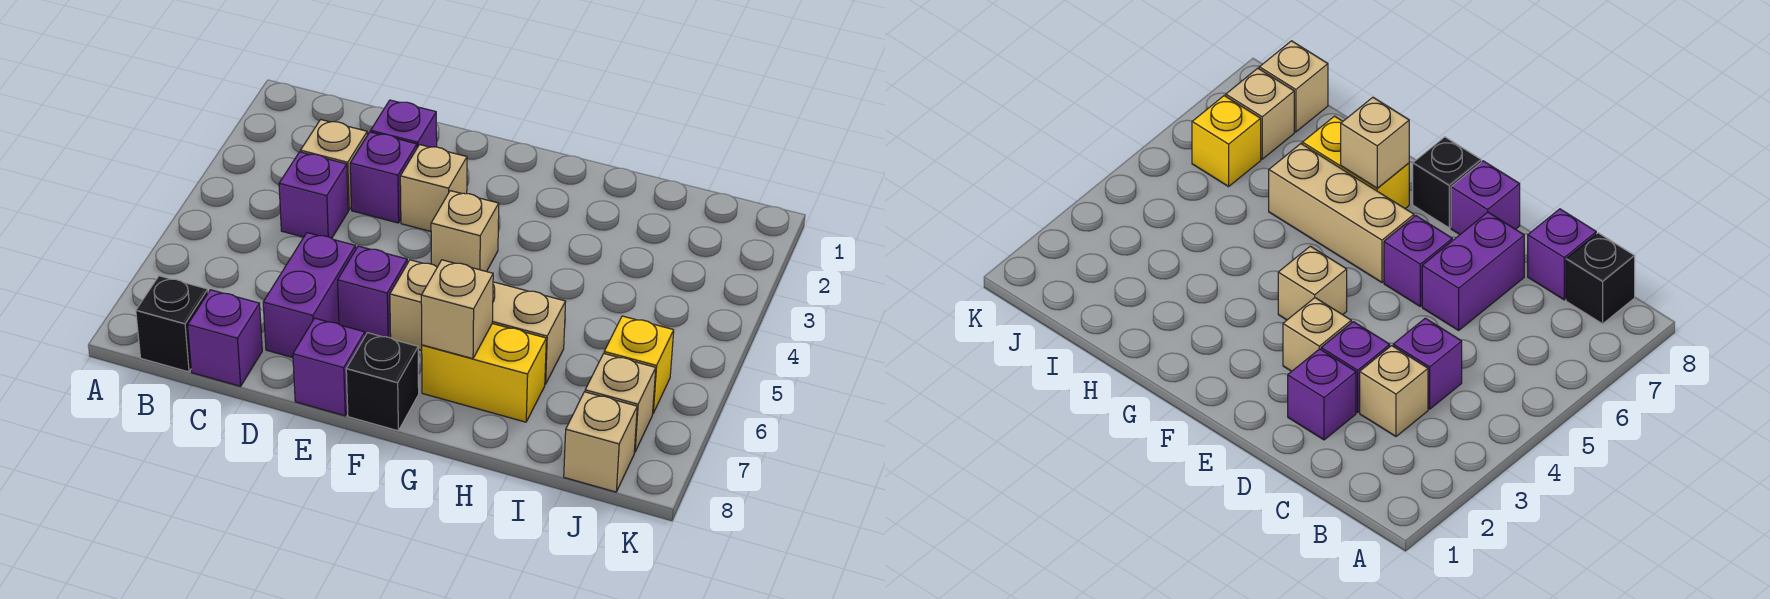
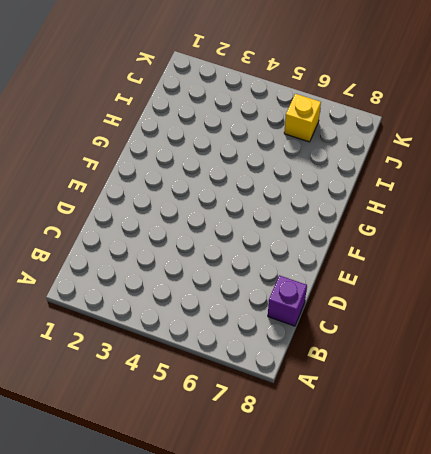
none -> black brick B8 level 1
none -> tan brick C3 level 1
none -> purple brick C4 level 1

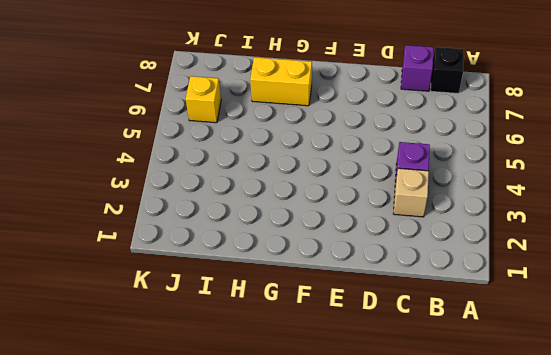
none -> purple brick D2 level 1
none -> purple brick D3 level 1
none -> purple brick D6:D7 level 1

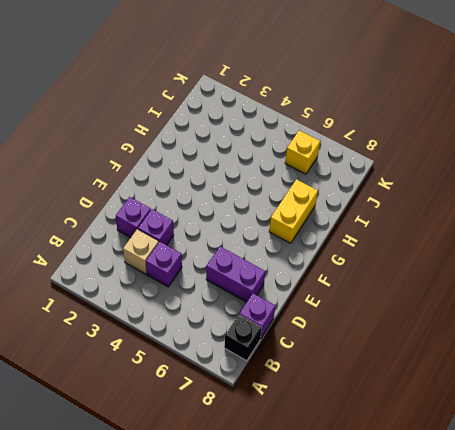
none -> tan brick E3 level 1
none -> purple brick E6 level 1
none -> purple brick E8 level 1

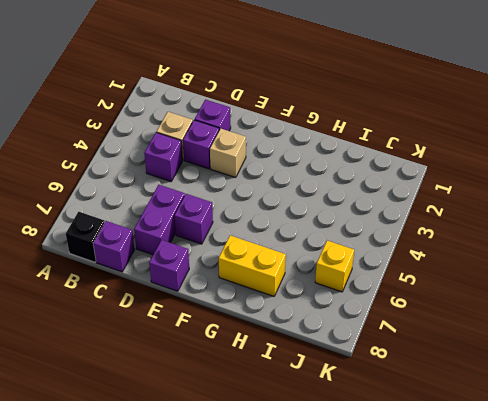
none -> tan brick F4 level 1
none -> tan brick F6:H6 level 1
none -> black brick F8 level 1

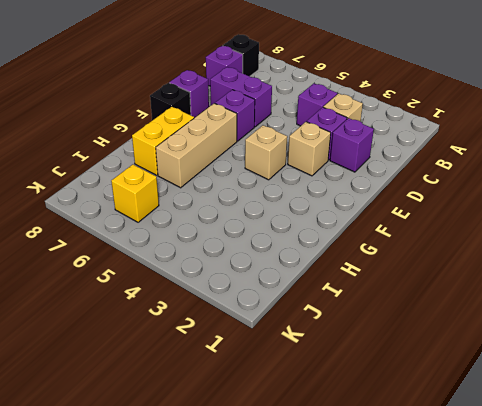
none -> tan brick J7 level 1
none -> tan brick J8 level 1
none -> tan brick G7 level 2

